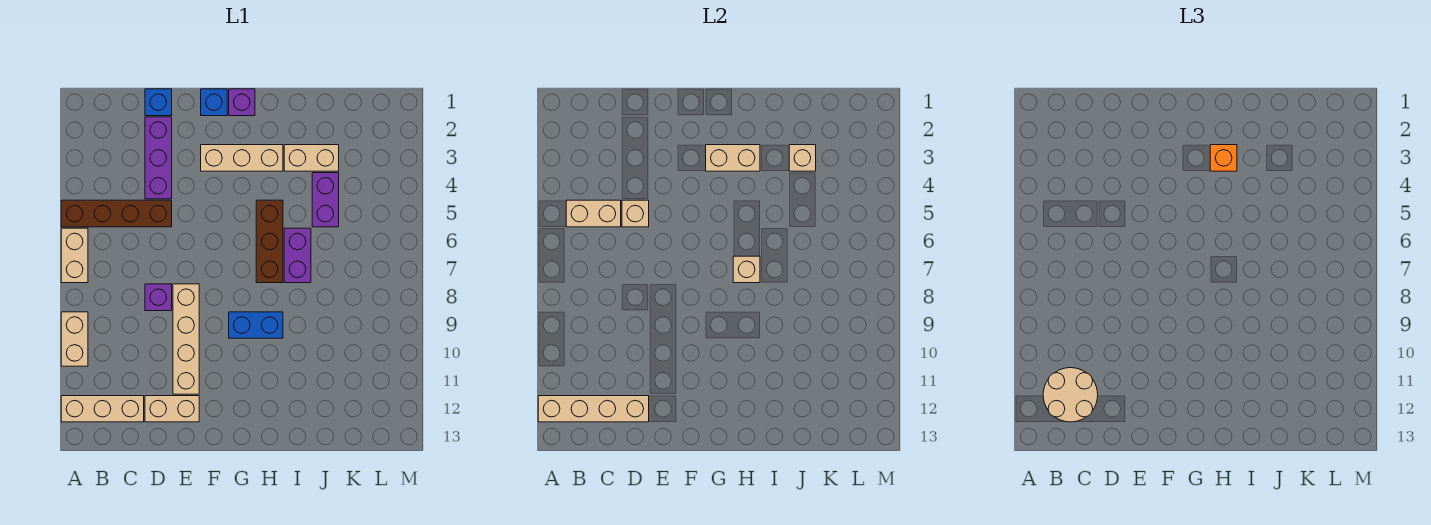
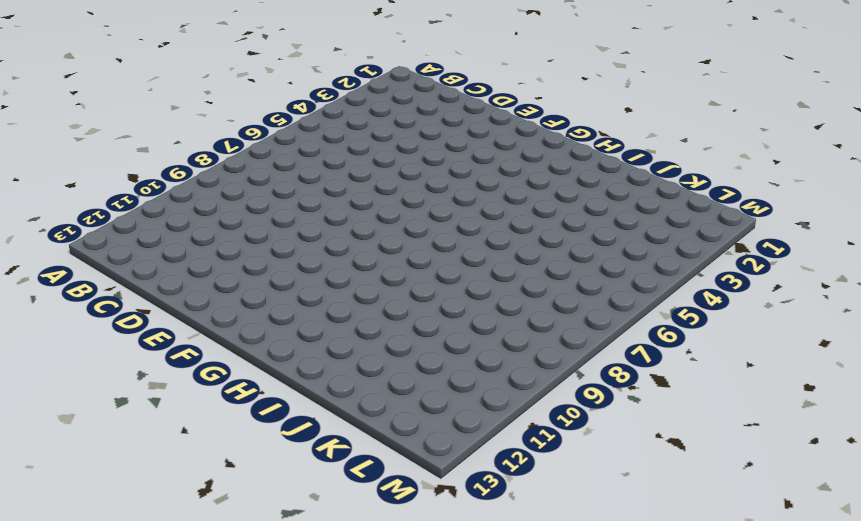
none -> brown brick A5:D5 level 1
none -> tan brick A6:A7 level 1
none -> tan brick A9:A10 level 1

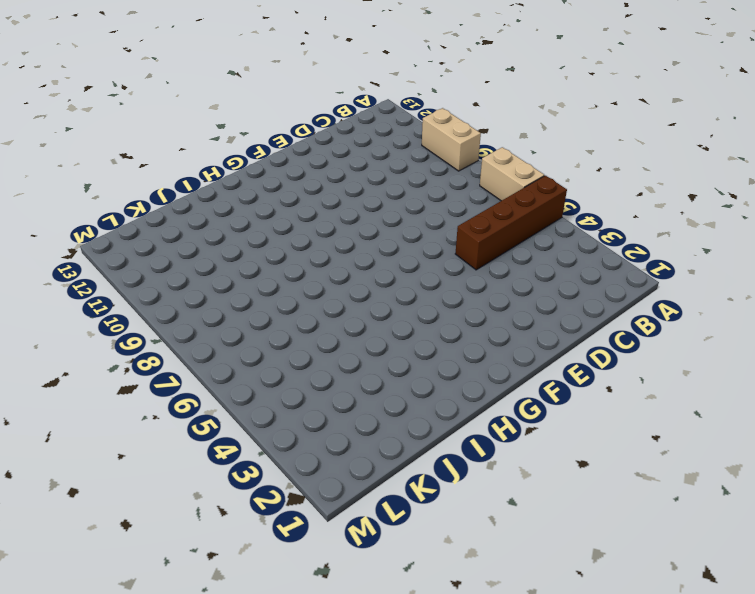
none -> tan brick A12:C12 level 1
none -> blue brick D1 level 1
none -> purple brick D2:D4 level 1

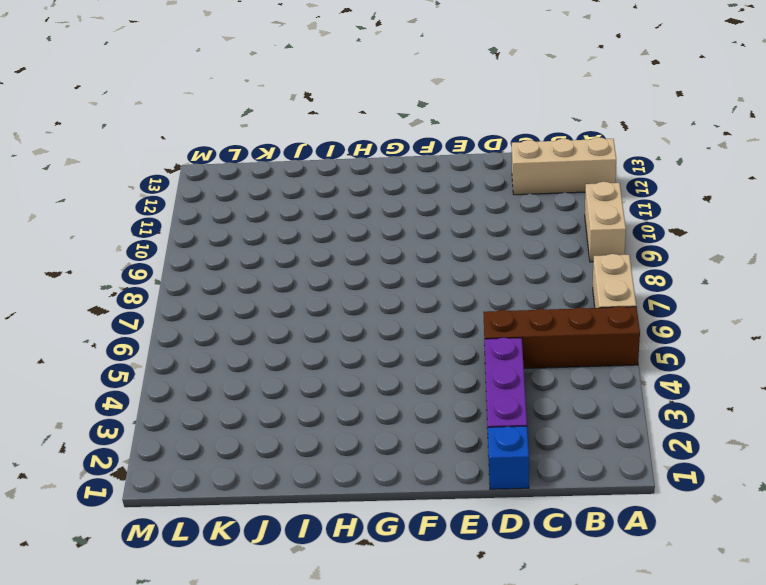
none -> purple brick D8 level 1
none -> tan brick D12:E12 level 1
none -> tan brick E8:E11 level 1

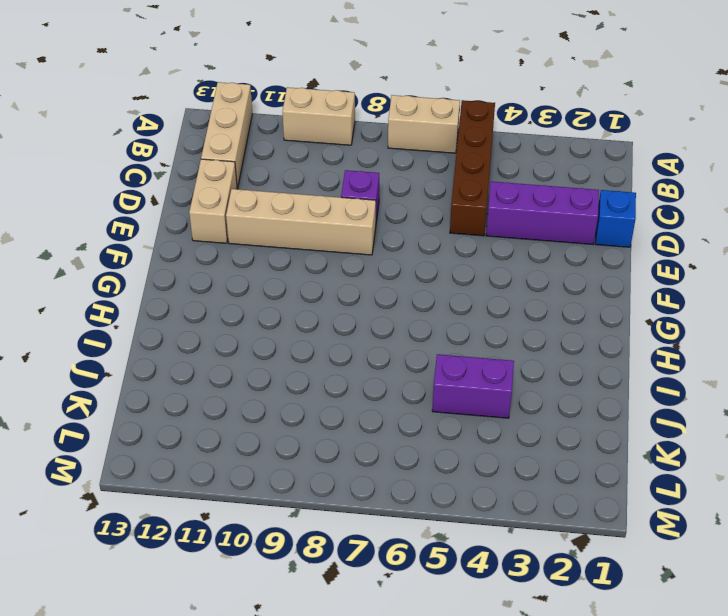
none -> blue brick F1 level 1
none -> tan brick F3:H3 level 1
none -> purple brick G1 level 1

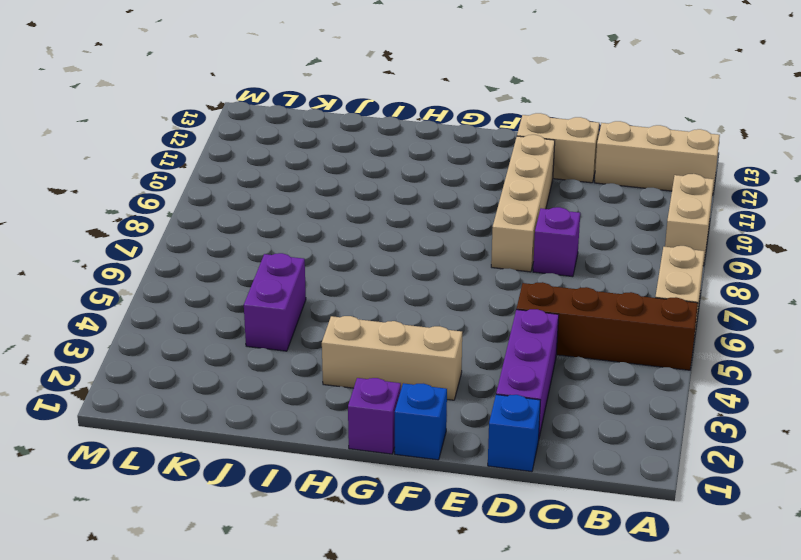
none -> blue brick G9:H9 level 1
none -> brown brick H5:H7 level 1
none -> tan brick I3:J3 level 1

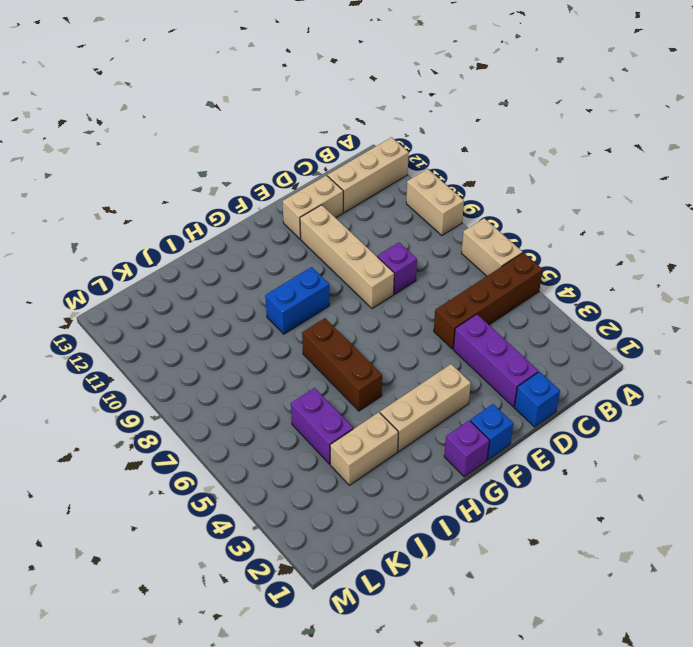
none -> purple brick I6:I7 level 1
none -> tan brick A12:D12 level 2
none -> tan brick B5:C5 level 2

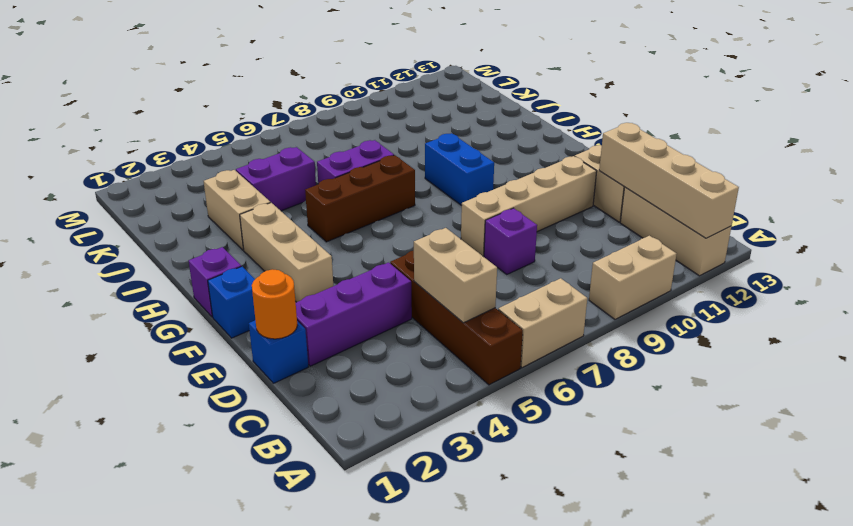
orange round brick D1 level 2 -> none
none -> tan brick D5 level 2
none -> tan brick G3:H3 level 2
none -> tan brick H7 level 2

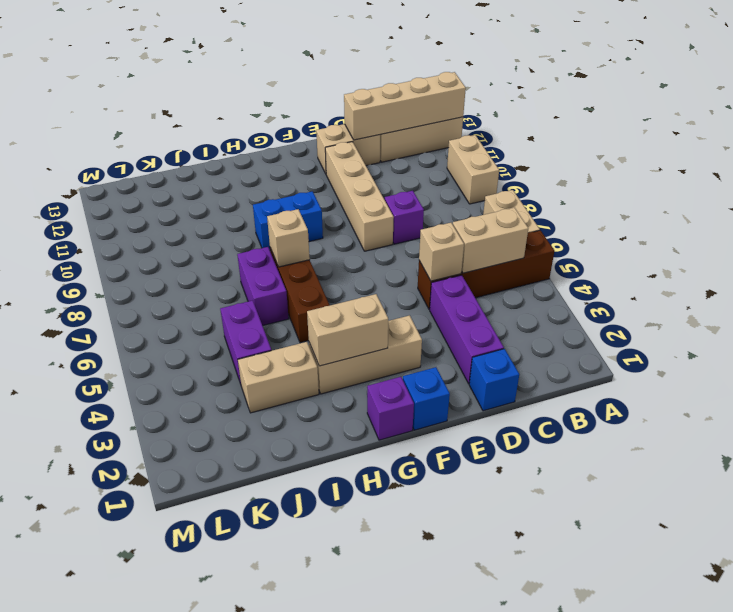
none -> tan brick J3 level 2
none -> tan round brick B11:C12 level 3
none -> orange brick H3 level 3

